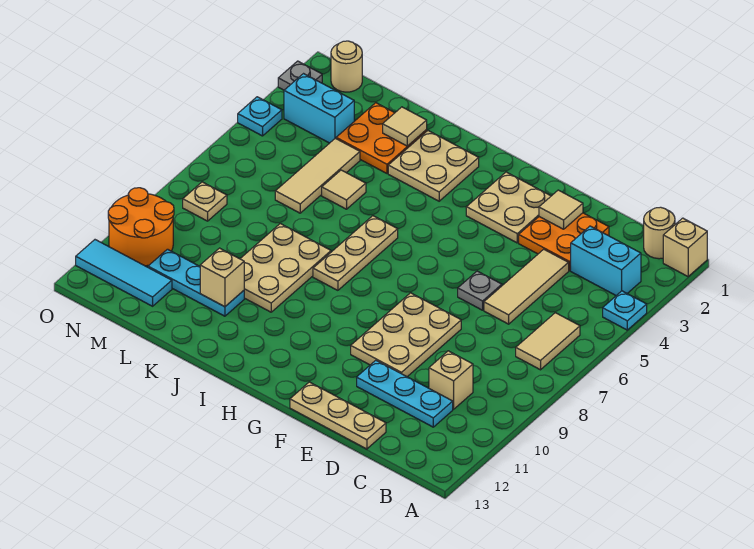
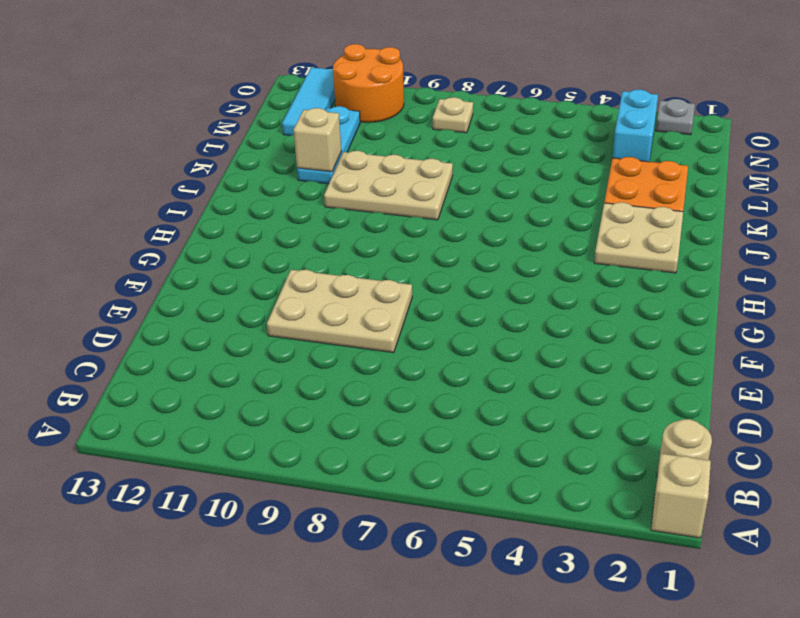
none -> cyan plate A4 level 1
none -> cyan brick B3:C3 level 1
none -> tan tile B6:B7 level 1
none -> tan brick C10 level 1

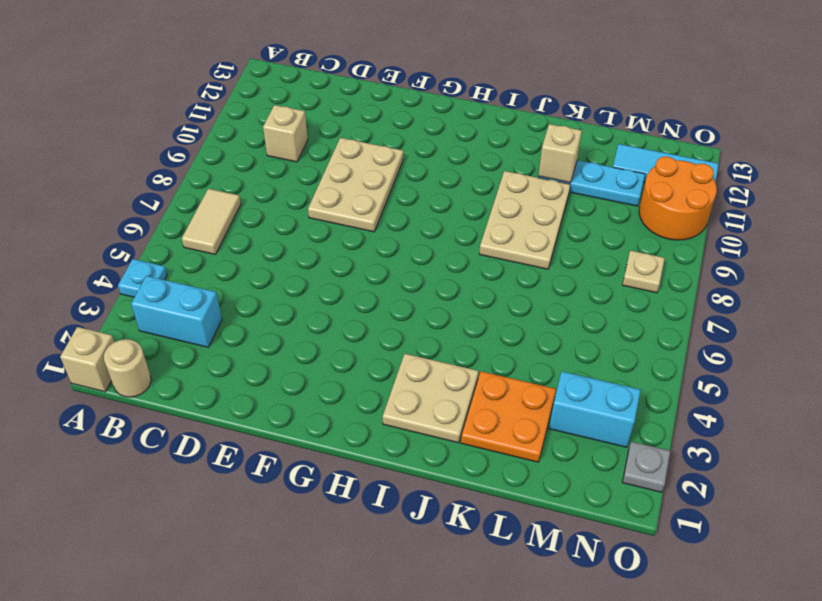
none -> cyan plate C11:E11 level 1
none -> orange plate D2:E3 level 1
none -> tan tile D4:D6 level 1
none -> tan plate D13:F13 level 1

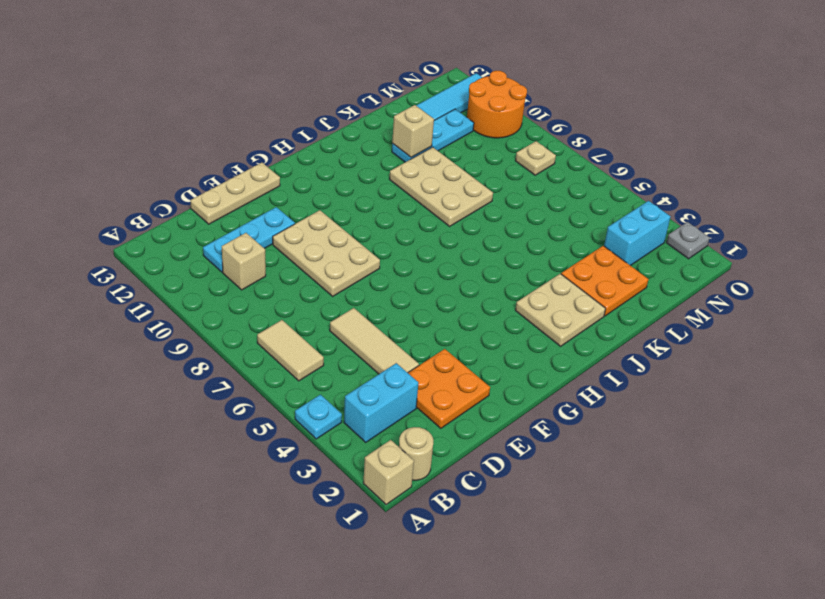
none -> grey plate E6 level 1
none -> tan plate F2:G3 level 1
none -> tan plate I6:I8 level 1
none -> tan tile K5 level 1

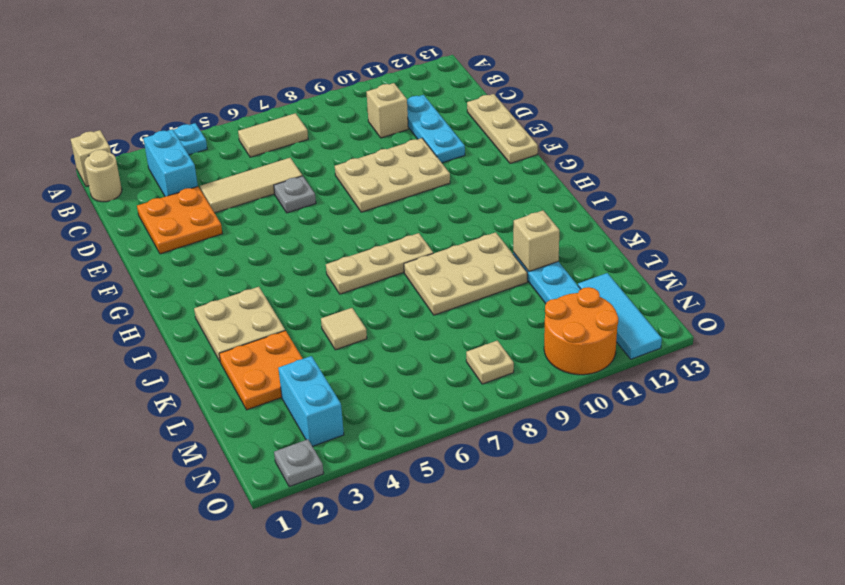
none -> tan plate F2:G3 level 1
none -> tan tile L4:L6 level 1
none -> tan round brick N1 level 1
none -> cyan plate O4 level 1

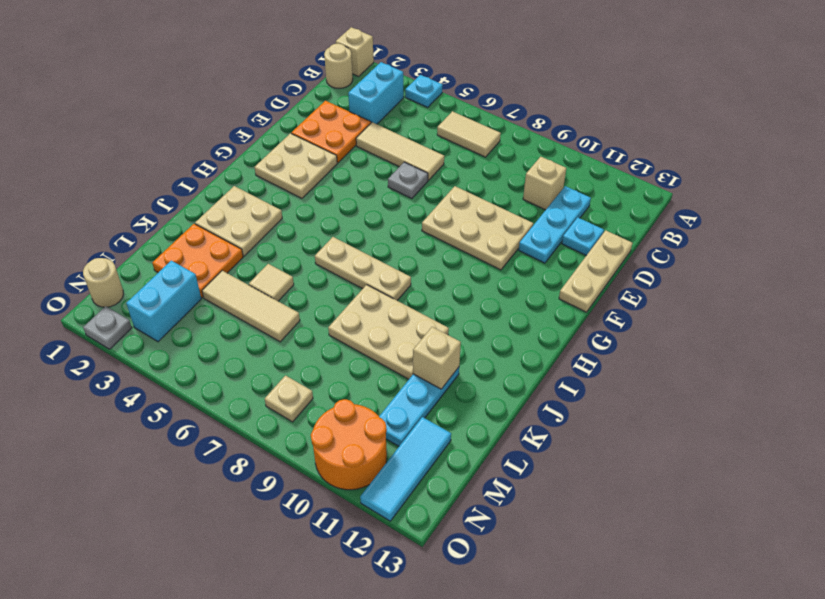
cyan plate D12 level 1 -> cyan plate O4 level 1
none -> tan tile E2 level 2
none -> tan tile K2 level 2

